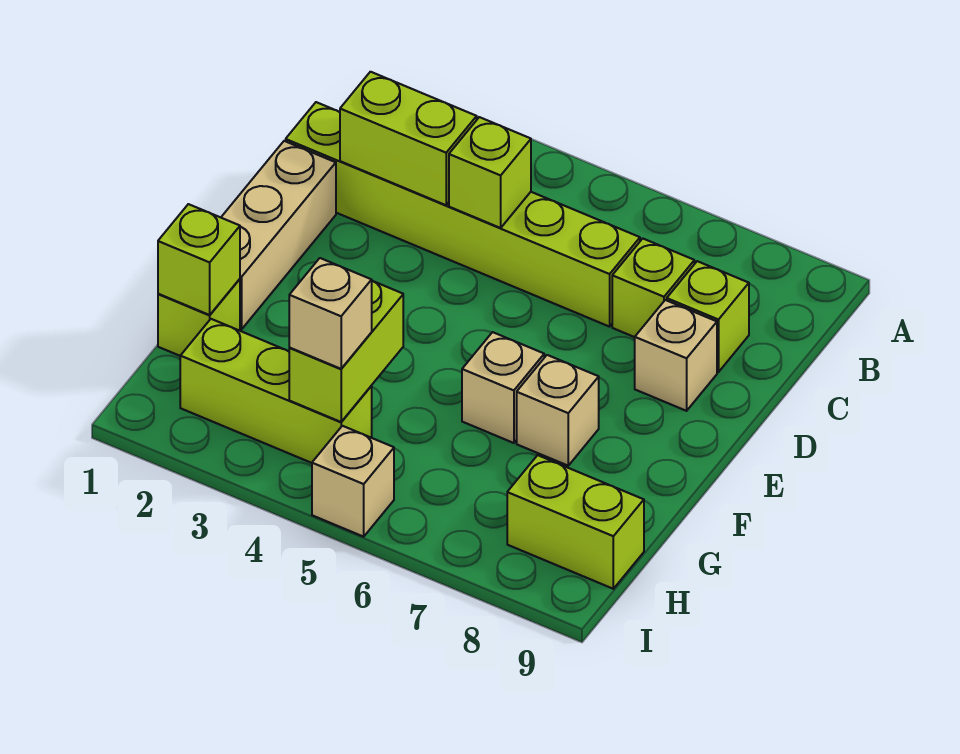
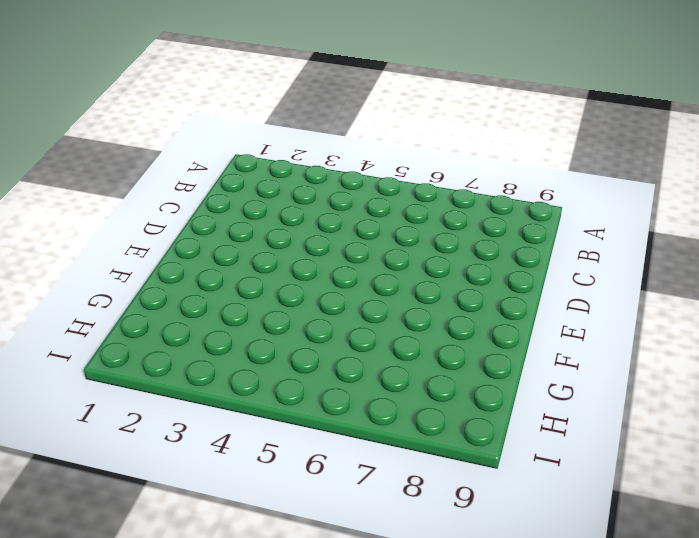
none -> lime brick C1:C6 level 1
none -> lime brick C7 level 1
none -> lime brick C8 level 1

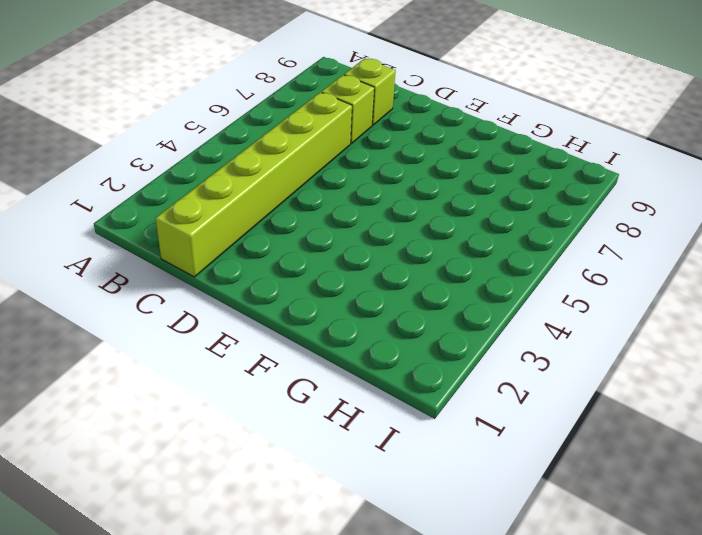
none -> tan brick D1:F1 level 1
none -> tan brick D8 level 1
none -> tan brick F6 level 1

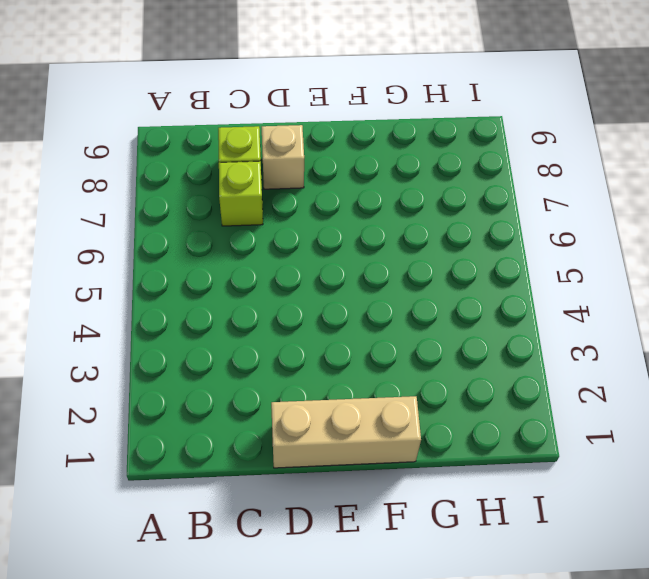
none -> lime brick C1:C6 level 1
none -> tan brick F6 level 1
none -> tan brick F7 level 1

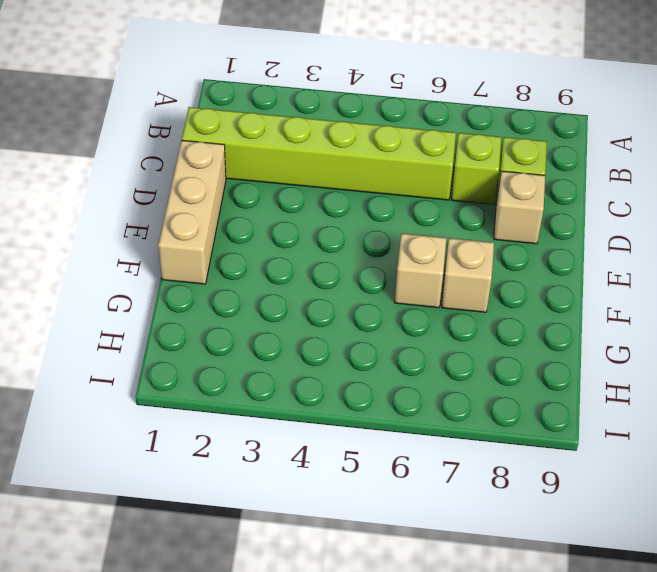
none -> lime brick G1 level 1
none -> lime brick H2:H4 level 1
none -> lime brick H8:H9 level 1

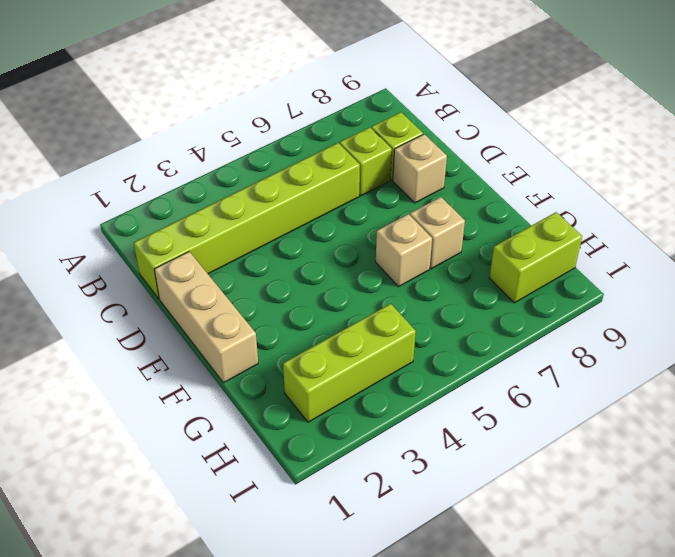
none -> lime brick G1 level 1
none -> tan brick I5 level 1
none -> lime brick C2:C3 level 2

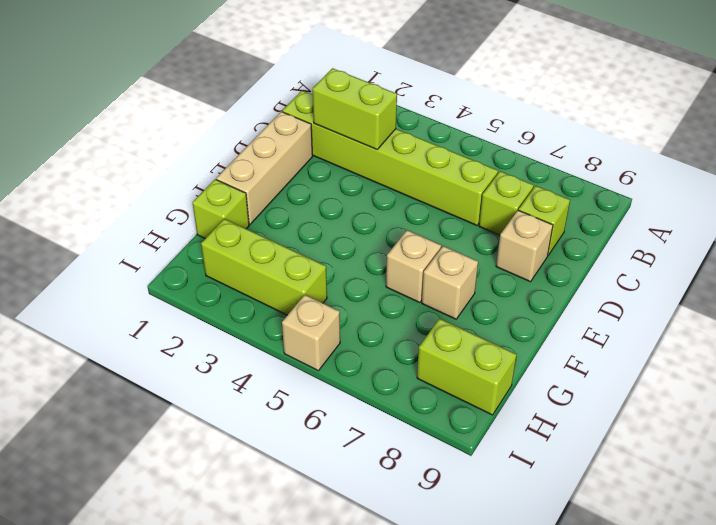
none -> lime brick C4 level 2
none -> lime brick G1 level 2
none -> lime brick G4:H4 level 2

